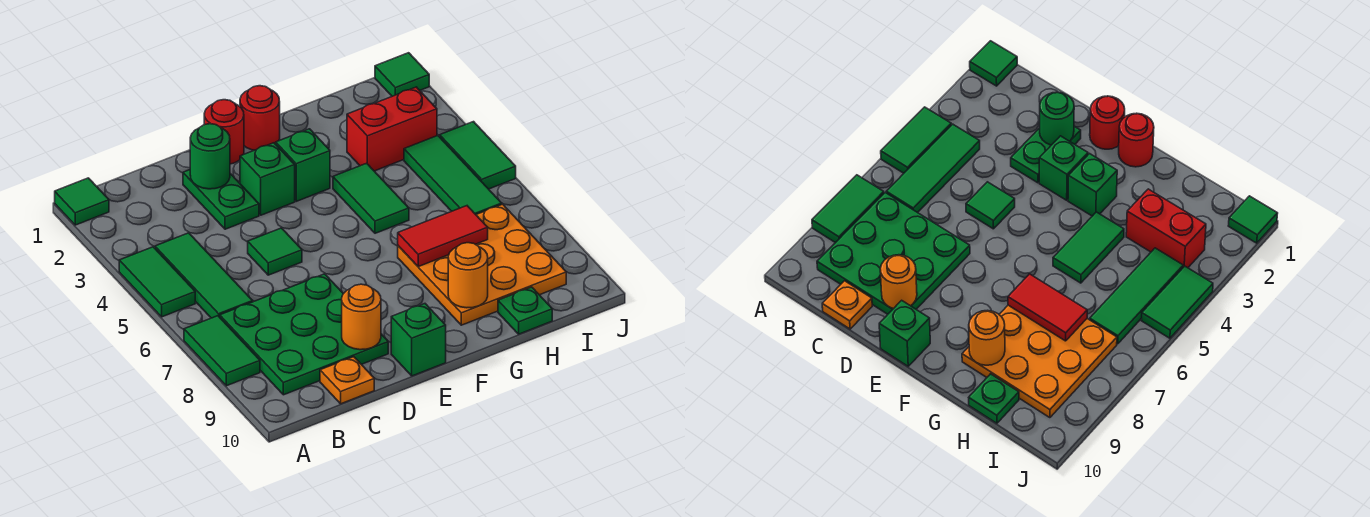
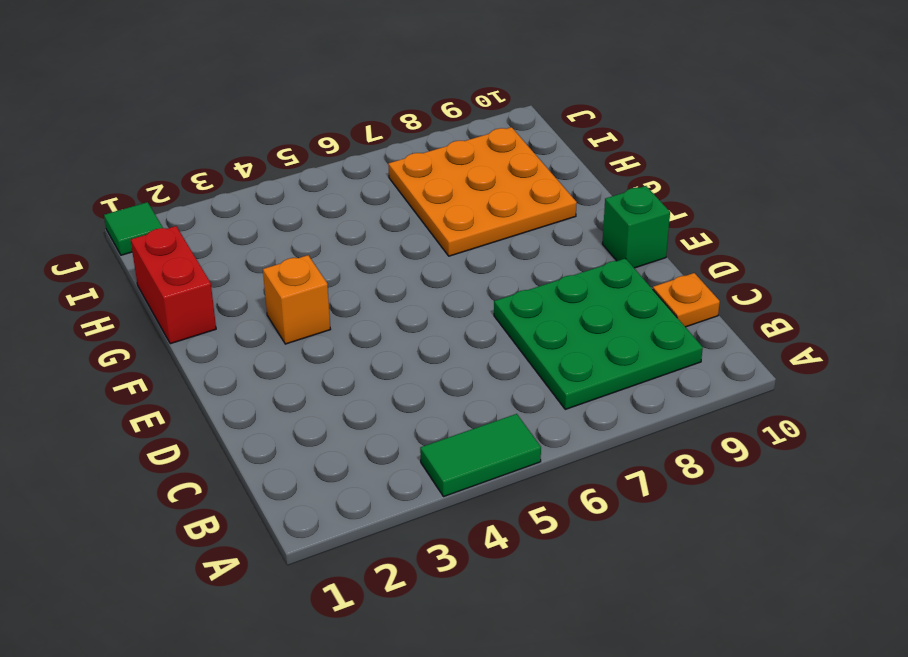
orange brick F3 level 1 -> green brick F3 level 1
red brick G1:H1 level 1 -> red brick H3:I3 level 1
none -> green tile A1 level 1
none -> green tile A7:A8 level 1
none -> green tile B4:B6 level 1

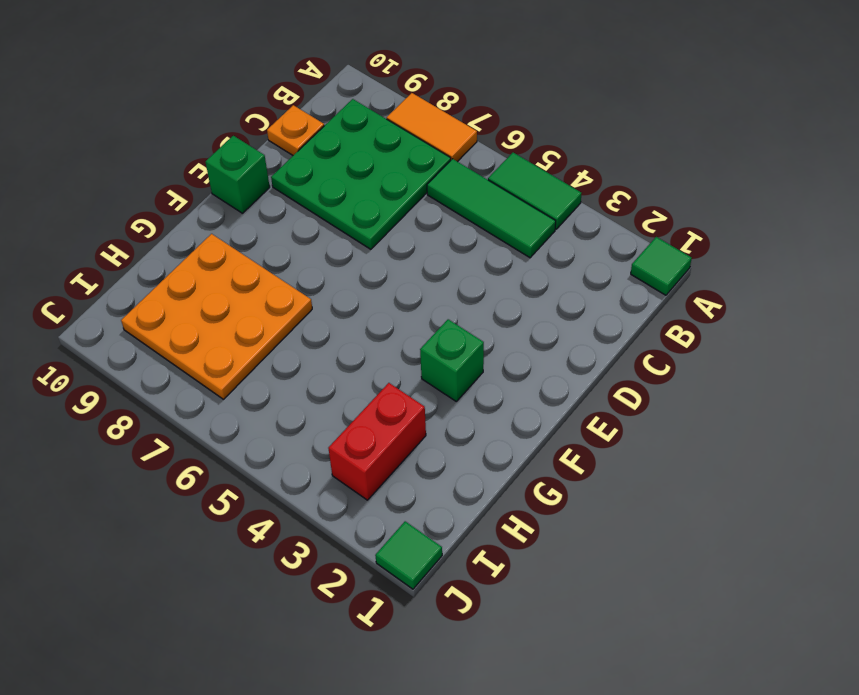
orange tile A7:A8 level 1 -> green tile A7:A8 level 1
none -> green plate D2:D3 level 1
none -> green tile D5 level 1
none -> red round brick E1 level 1

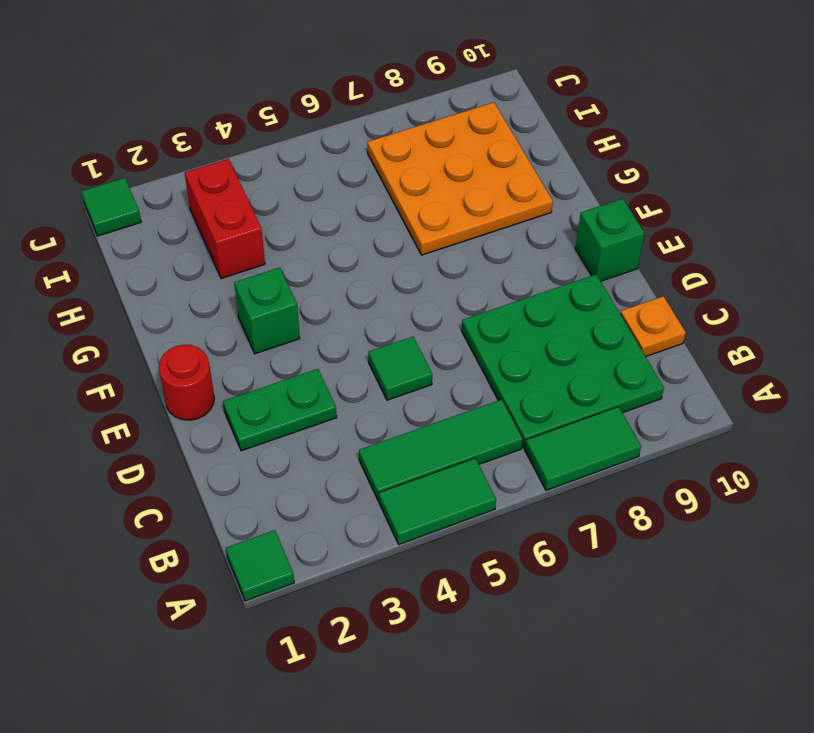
none -> green brick E3 level 1
none -> red round brick F1 level 1
none -> green tile G4:G5 level 1

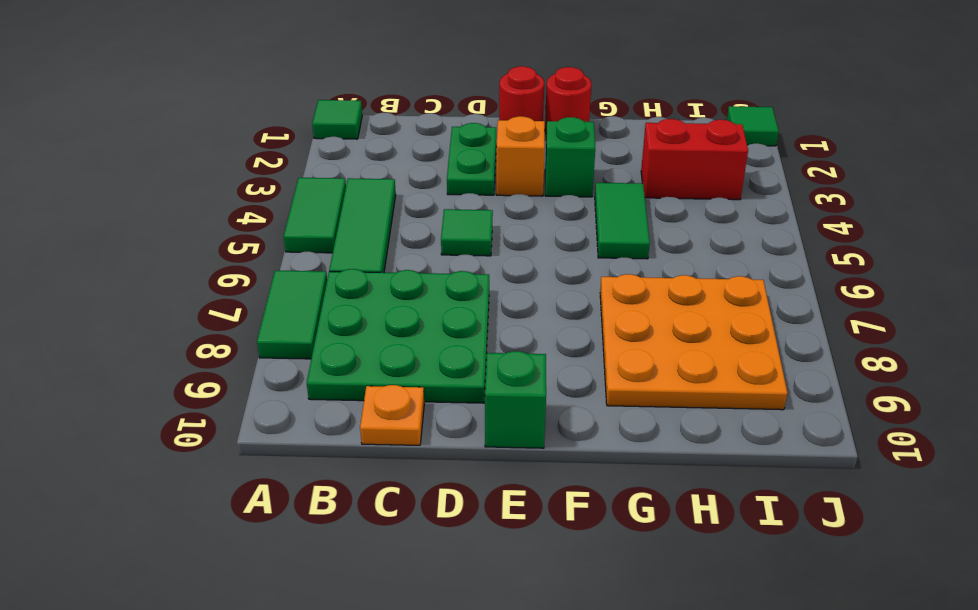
orange brick E3 level 1 -> green brick E3 level 1
none -> green plate H10 level 1
none -> green tile I4:I6 level 1
none -> green tile J4:J5 level 1

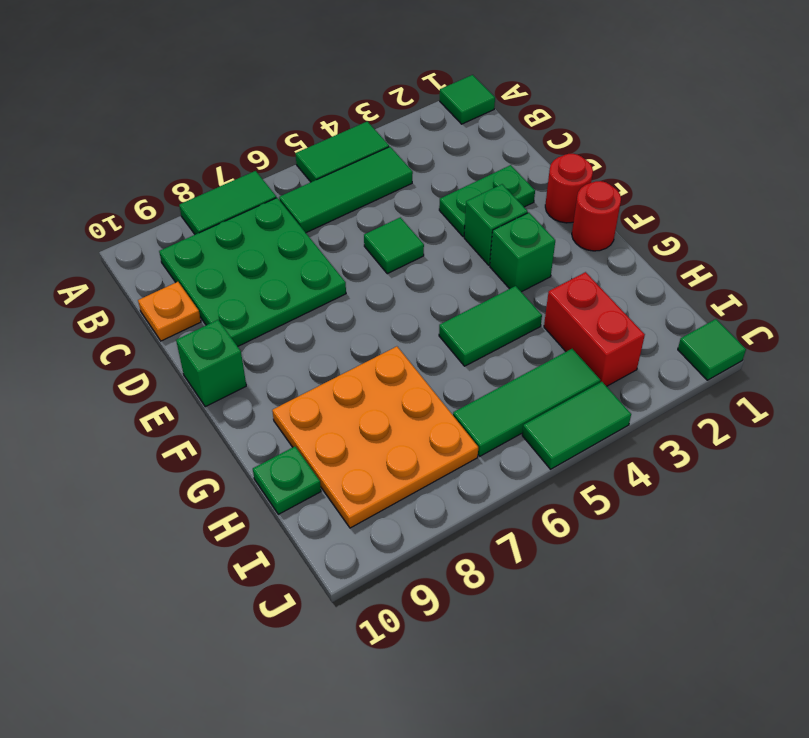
none -> green round brick D2 level 2
none -> orange round brick D9 level 2
none -> red tile G7:H7 level 2

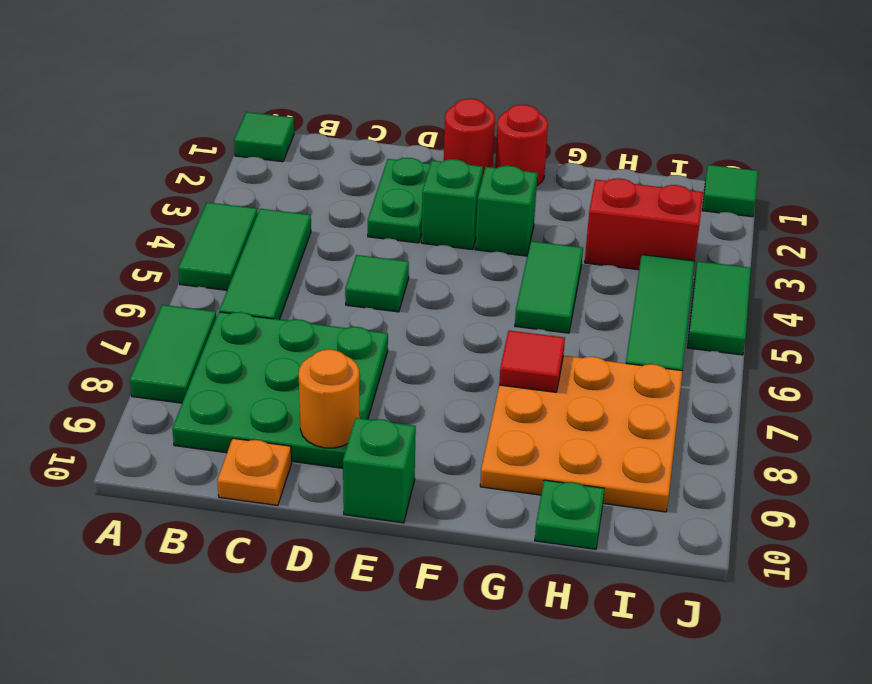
red tile G7 level 2 -> red tile G7:H7 level 2
none -> green round brick D2 level 2
none -> orange round brick G9 level 2

